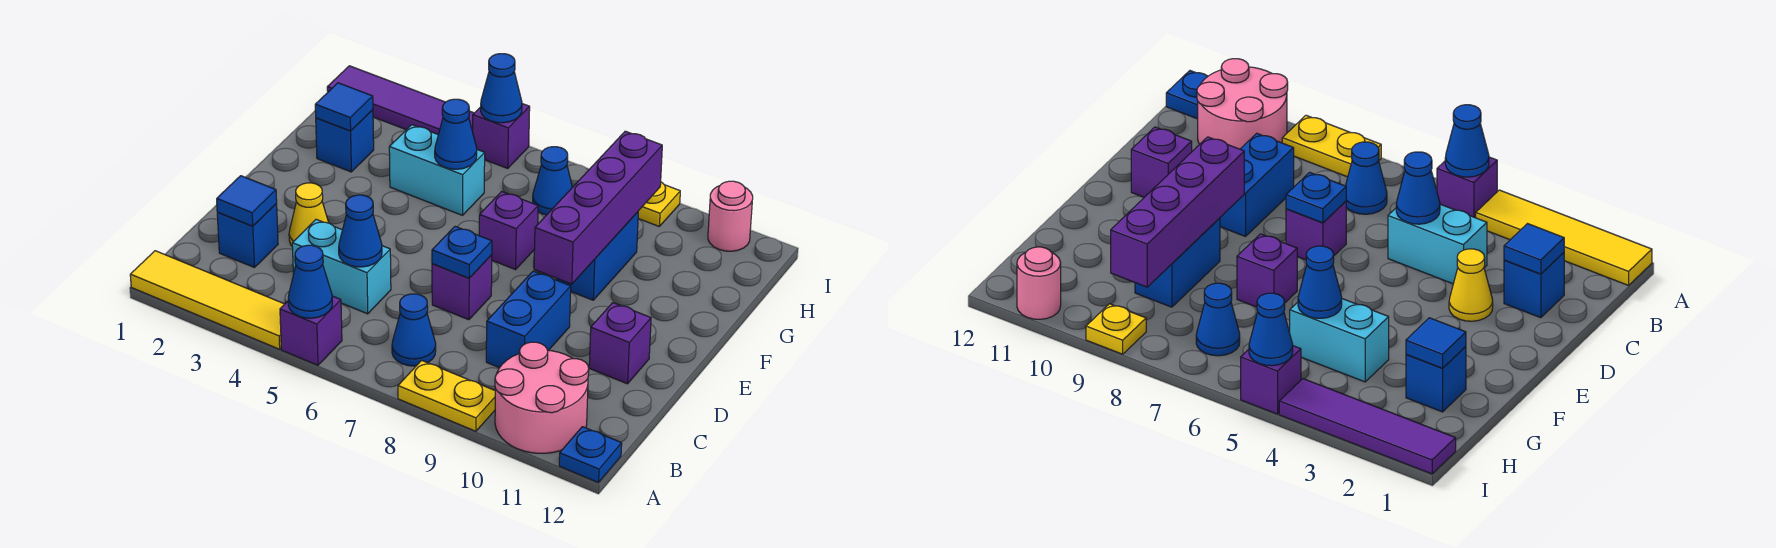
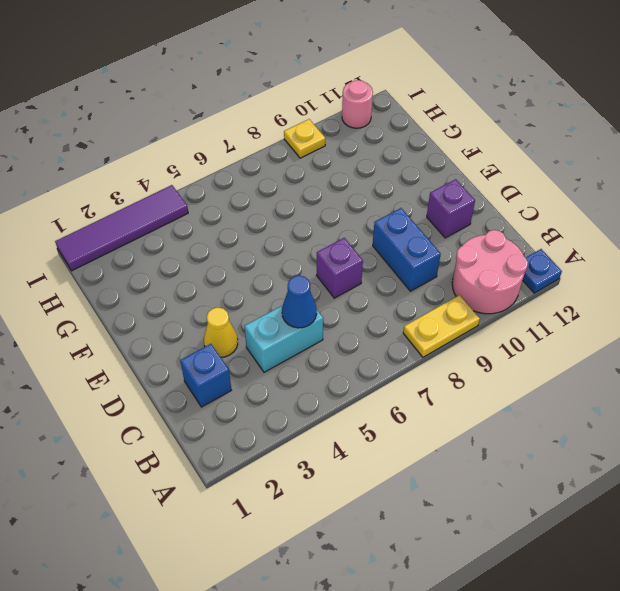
none -> yellow tile A1:A4 level 1
none -> purple brick A5 level 1
none -> blue cone B7 level 1

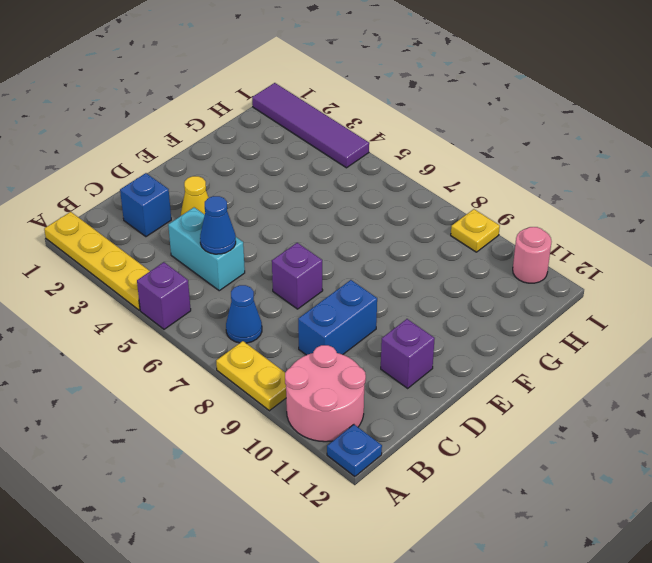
yellow plate A1:A4 level 1 -> yellow tile A1:A4 level 1
none -> purple brick F7 level 1
none -> blue brick F9:G9 level 1
none -> blue brick G2 level 1

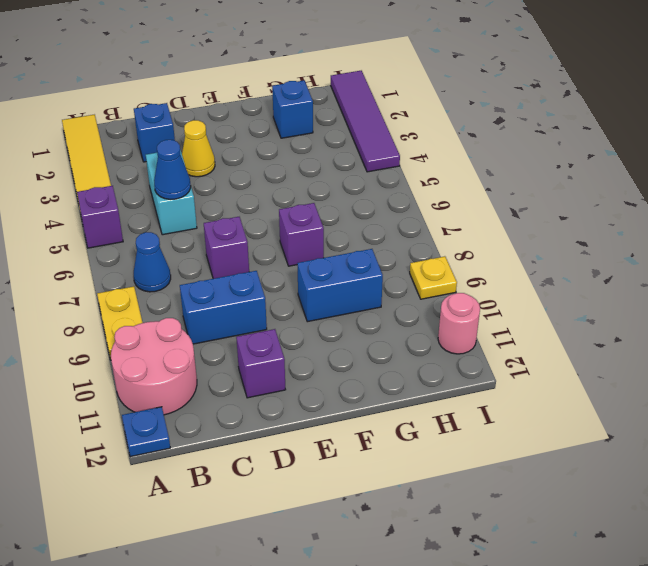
none -> cyan brick G4:G5 level 1
none -> blue cone H7 level 1
none -> purple brick I5 level 1

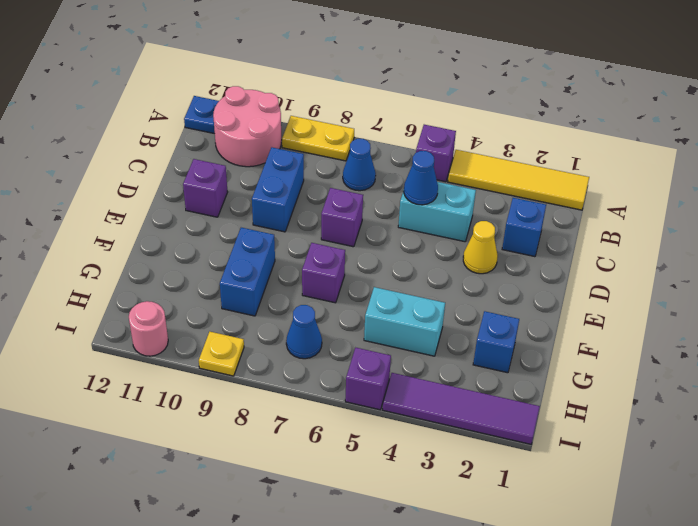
none -> blue cone A5 level 2
none -> blue tile C2 level 2
none -> blue plate D7 level 2

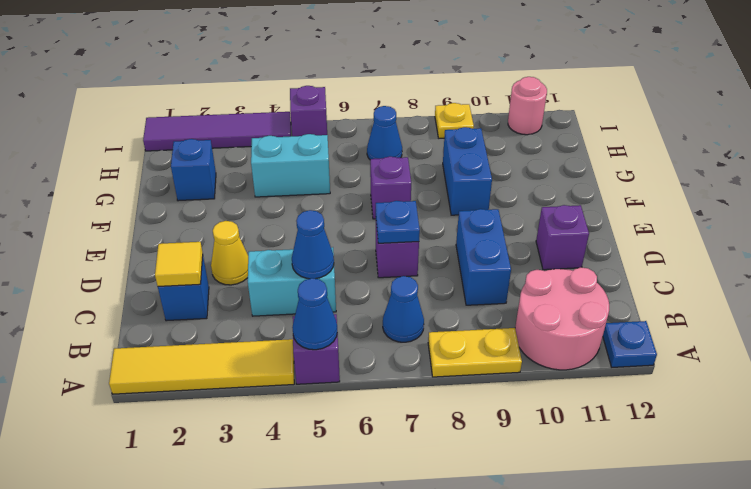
yellow tile C2 level 2 -> blue tile C2 level 2
none -> purple brick E9:H9 level 2
none -> blue tile G2 level 2
none -> blue cone G5 level 2

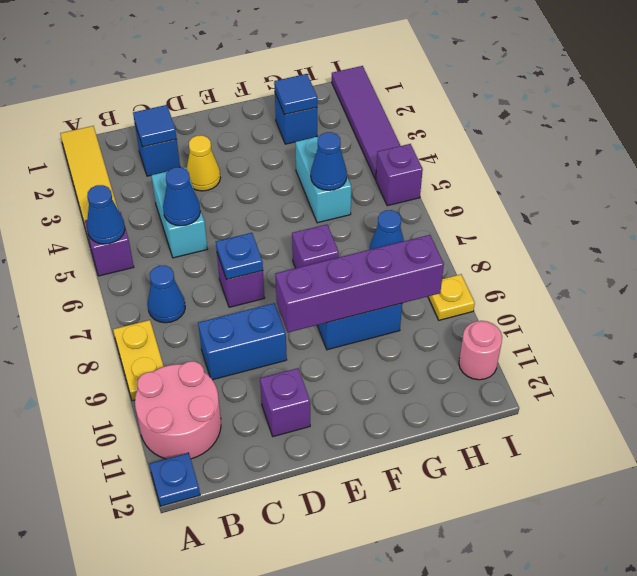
none -> blue cone I5 level 2

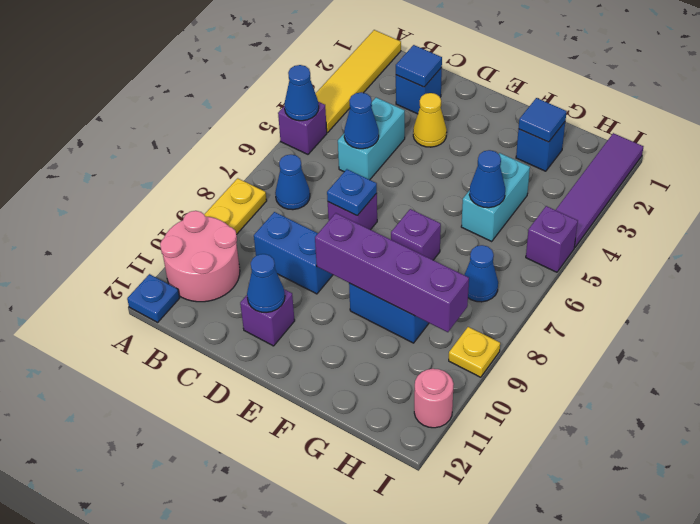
blue cone D11 level 2 -> blue cone I5 level 2

